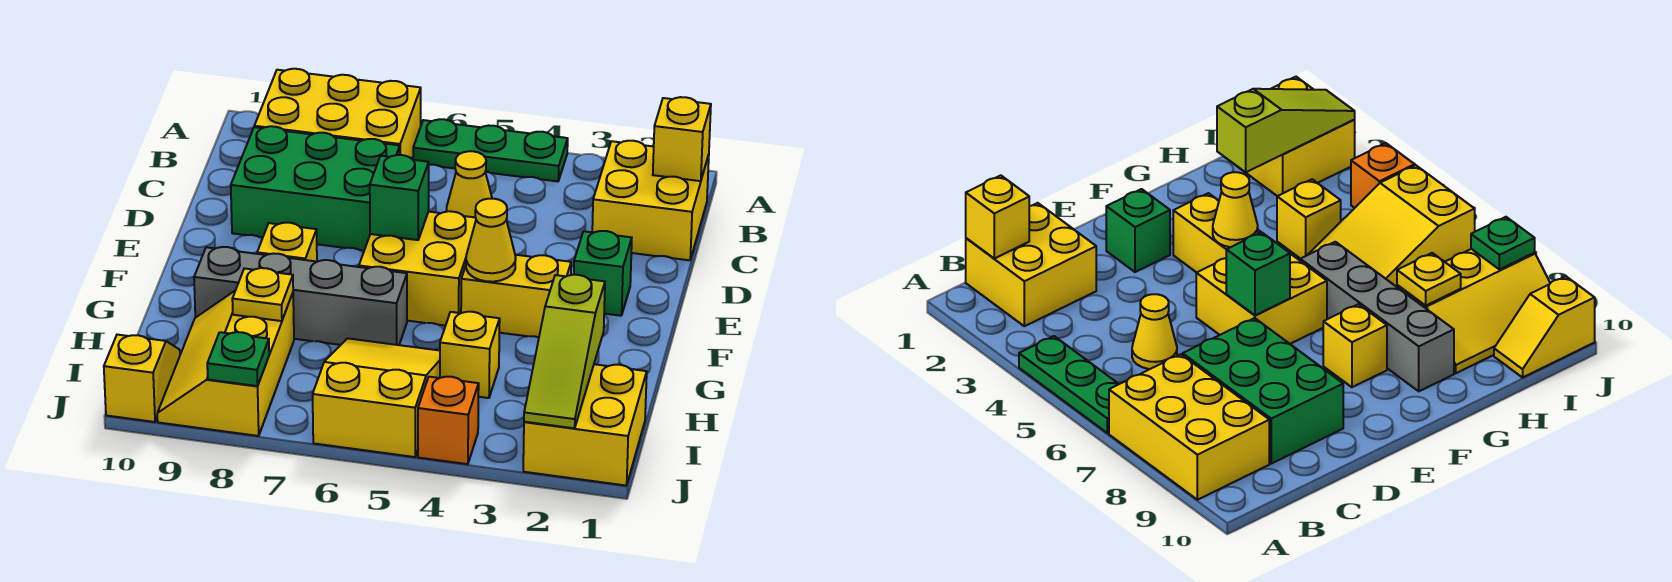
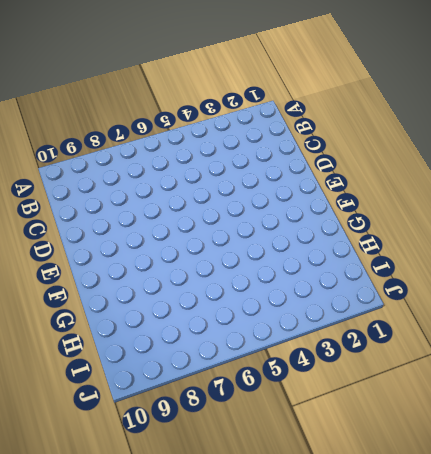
none -> green plate A4:A6 level 1
none -> yellow brick A7:B9 level 1
none -> yellow brick B1:C2 level 1

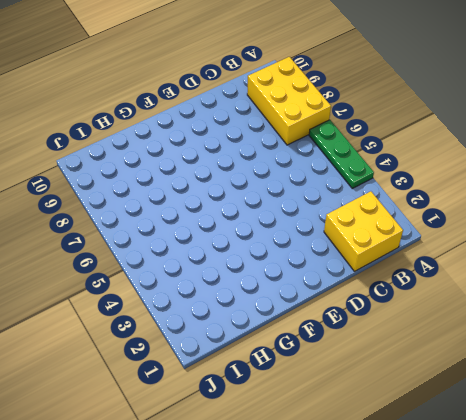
none -> yellow cone C5 level 1
none -> green brick C7:D9 level 1
none -> green brick E2 level 1

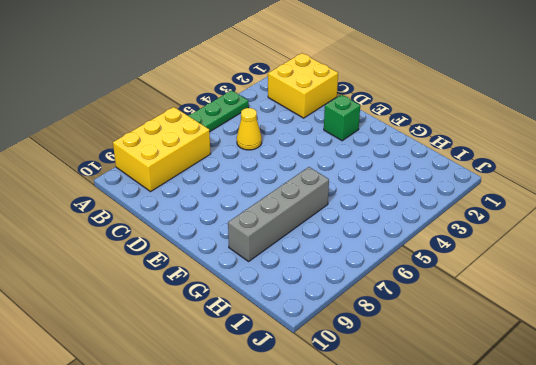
none -> green brick C7:D9 level 1
none -> yellow brick E5:F6 level 1
none -> yellow brick F3:F4 level 1

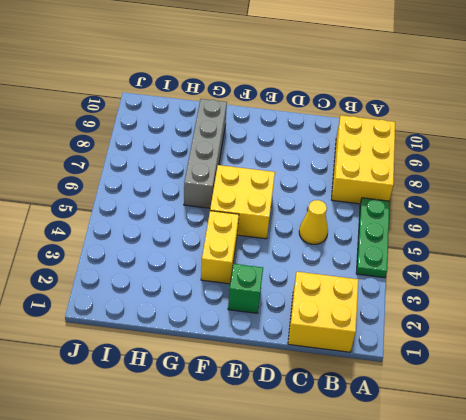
none -> green brick C7:D9 level 1
none -> yellow brick F8 level 1
none -> yellow brick H4 level 1

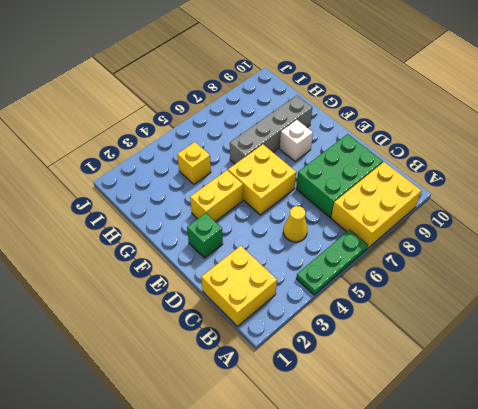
white brick F8 level 1 -> yellow brick F8 level 1
none -> yellow slope H5:J6 level 1 top J
none -> yellow slope H8:J9 level 1 top 8
none -> yellow brick I1:J2 level 1

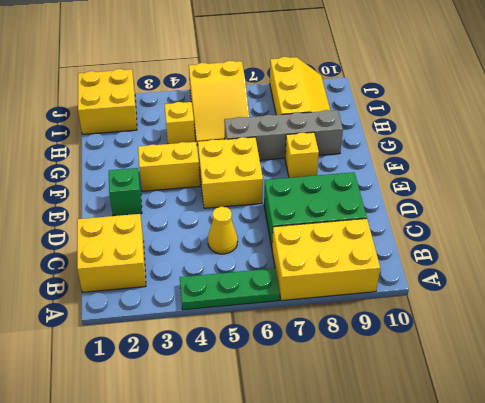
none -> yellow slope I10:J10 level 1 top J
none -> orange brick J4 level 1
none -> yellow brick B1 level 2

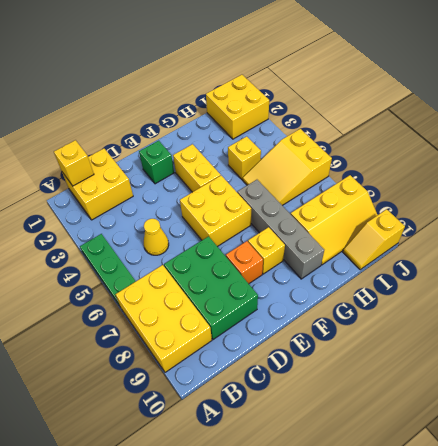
orange brick E8 level 1 -> orange brick J4 level 1
none -> green brick E6 level 2
none -> yellow cone F4 level 2
none -> lime slope H2:J2 level 2 top H

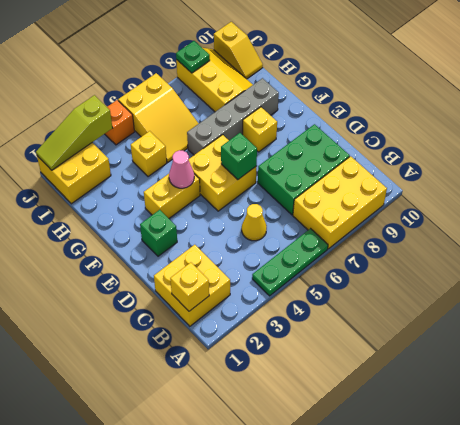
pink cone F4 level 2 -> yellow cone F4 level 2
lime slope J1:J3 level 2 top 3 -> lime slope H2:J2 level 2 top H
none -> yellow plate H8 level 2

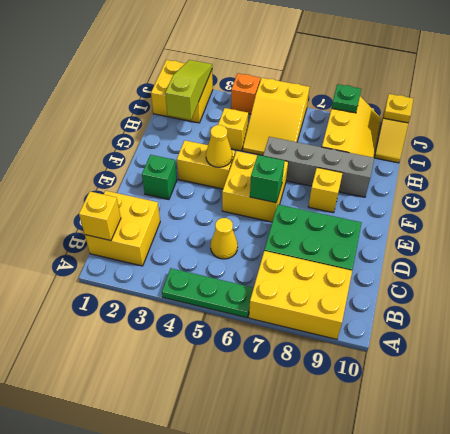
yellow plate J10 level 2 -> yellow plate H8 level 2

